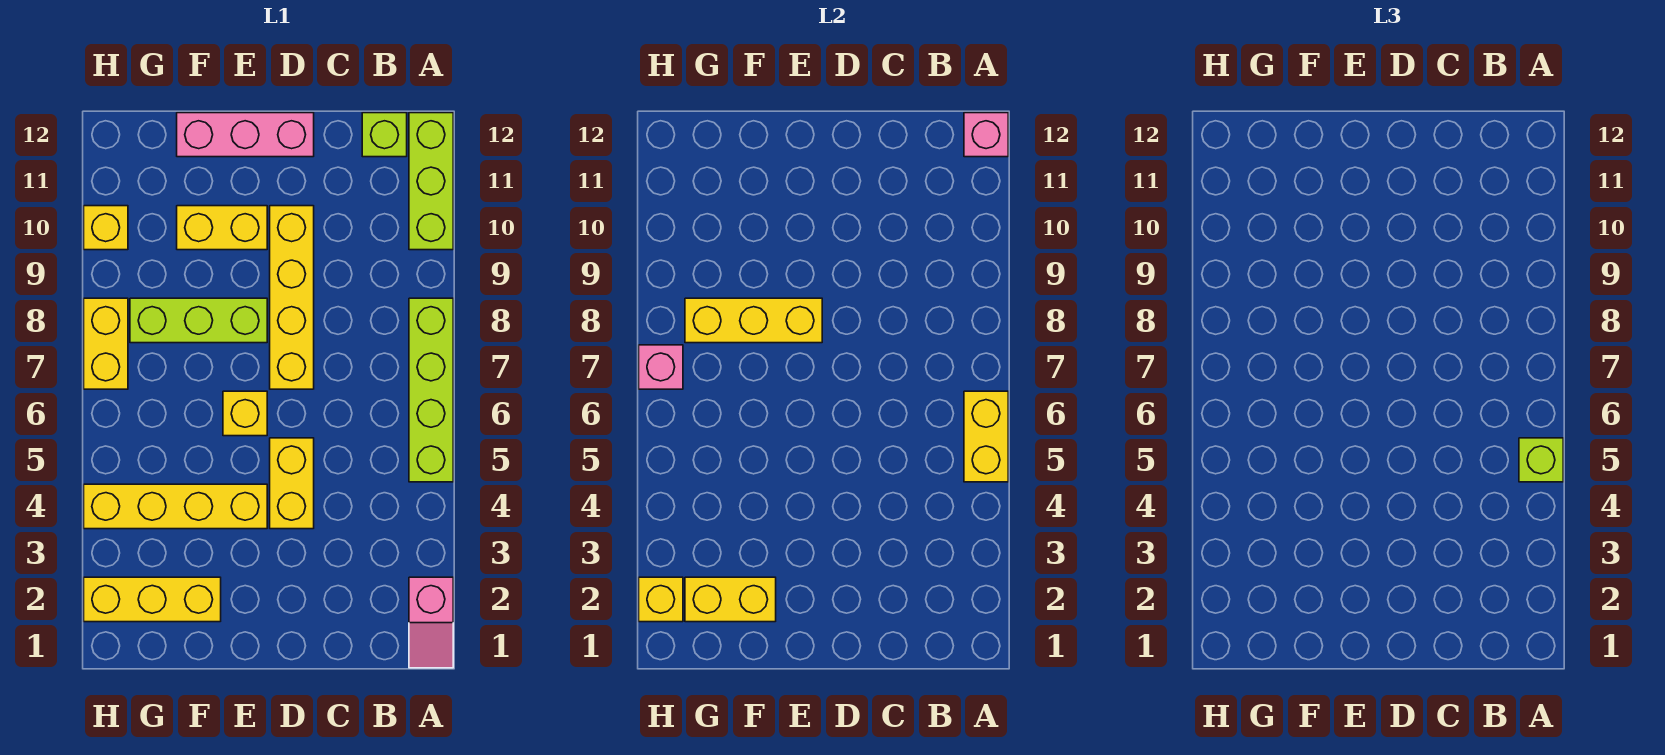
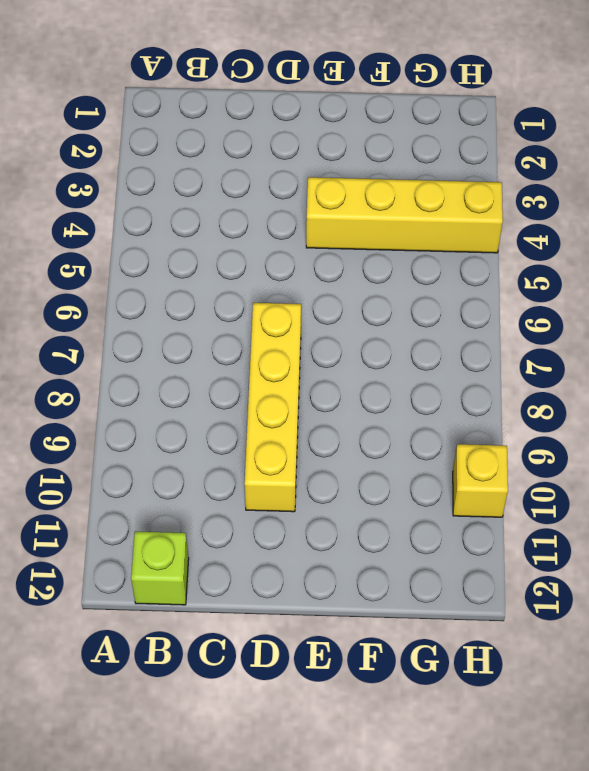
none -> pink slope A1:A2 level 1 top 2
none -> lime brick A5:A8 level 1
none -> lime brick A10:A12 level 1

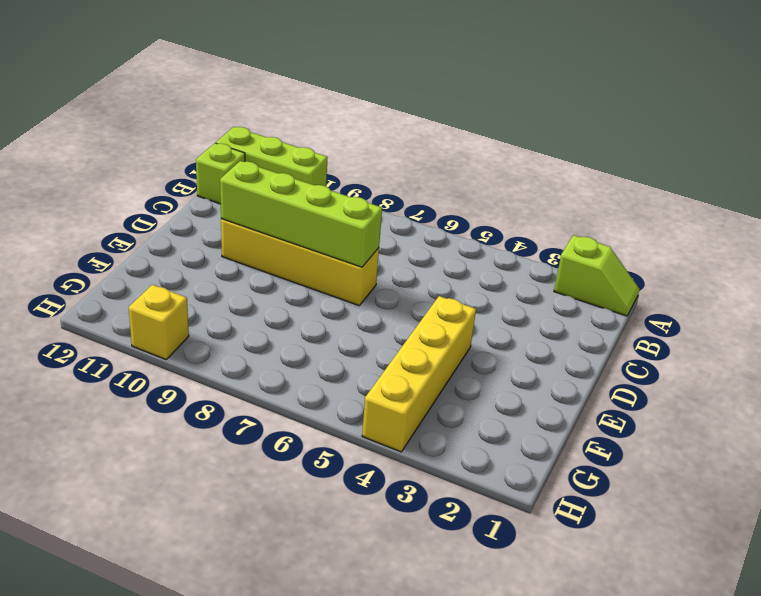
lime slope A1:A2 level 1 top 2 -> pink slope A1:A2 level 1 top 2
lime brick D7:D10 level 2 -> lime brick A5:A8 level 1
none -> yellow brick D4:D5 level 1
none -> pink brick D12:F12 level 1
none -> yellow brick E6 level 1

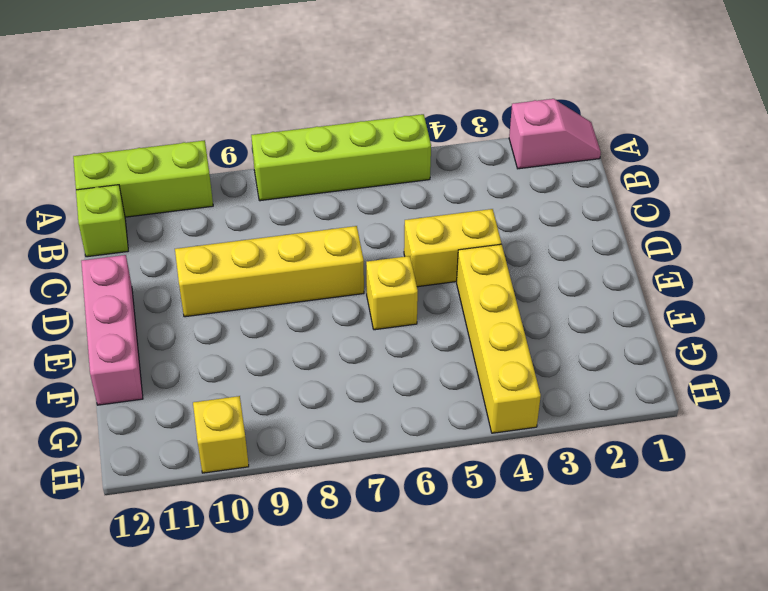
none -> lime brick E8:G8 level 1
none -> yellow brick E10:F10 level 1
none -> yellow brick F2:H2 level 1

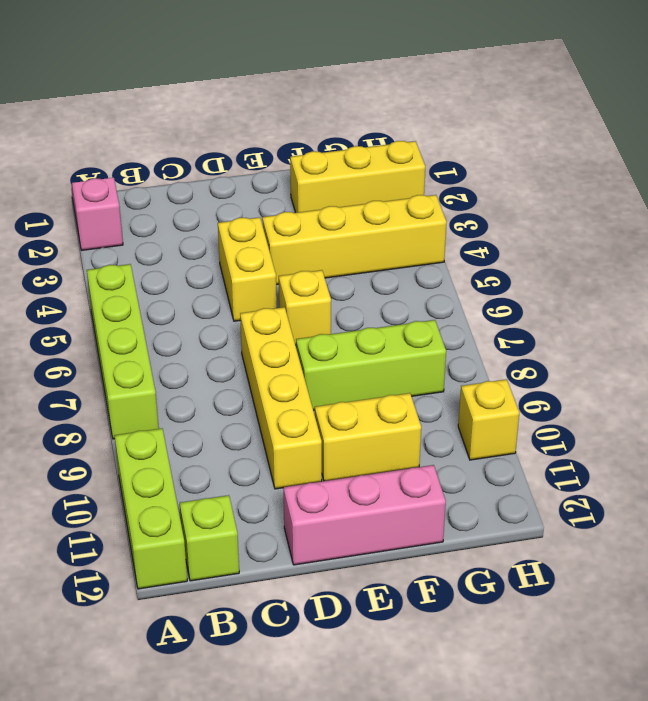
none -> yellow brick H7:H8 level 1
none -> yellow brick A5:A6 level 2
none -> pink brick A12 level 2

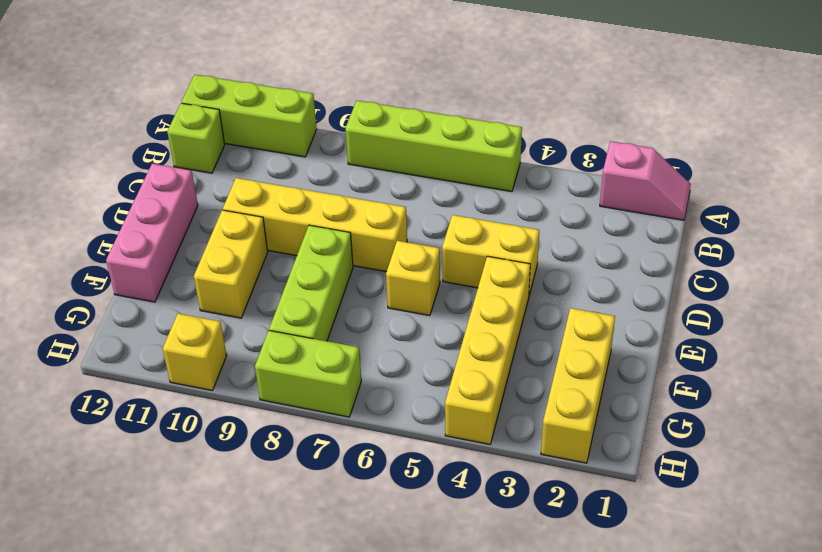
lime brick H7:H8 level 1 -> yellow brick H7:H8 level 1
none -> yellow brick A5:A6 level 2
none -> pink brick A12 level 2
none -> yellow brick E8:G8 level 2

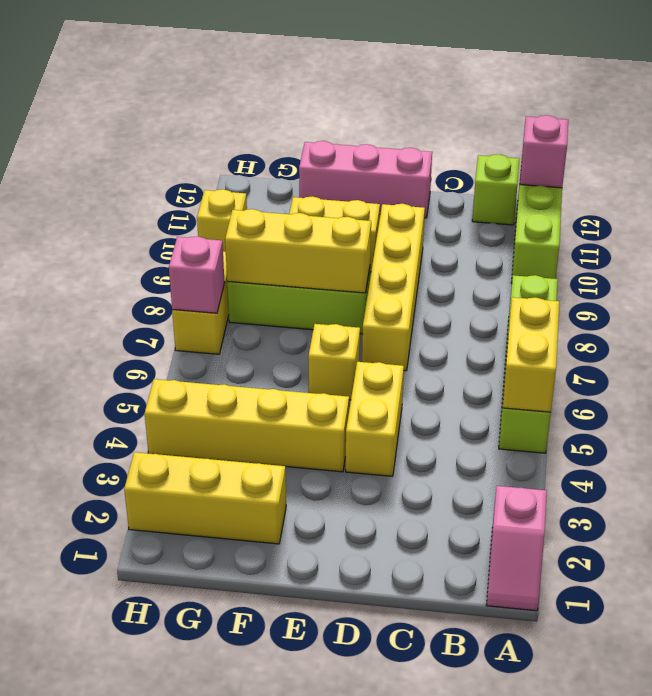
none -> yellow brick F2:G2 level 2
none -> yellow brick H2 level 2
none -> lime brick A5 level 3

